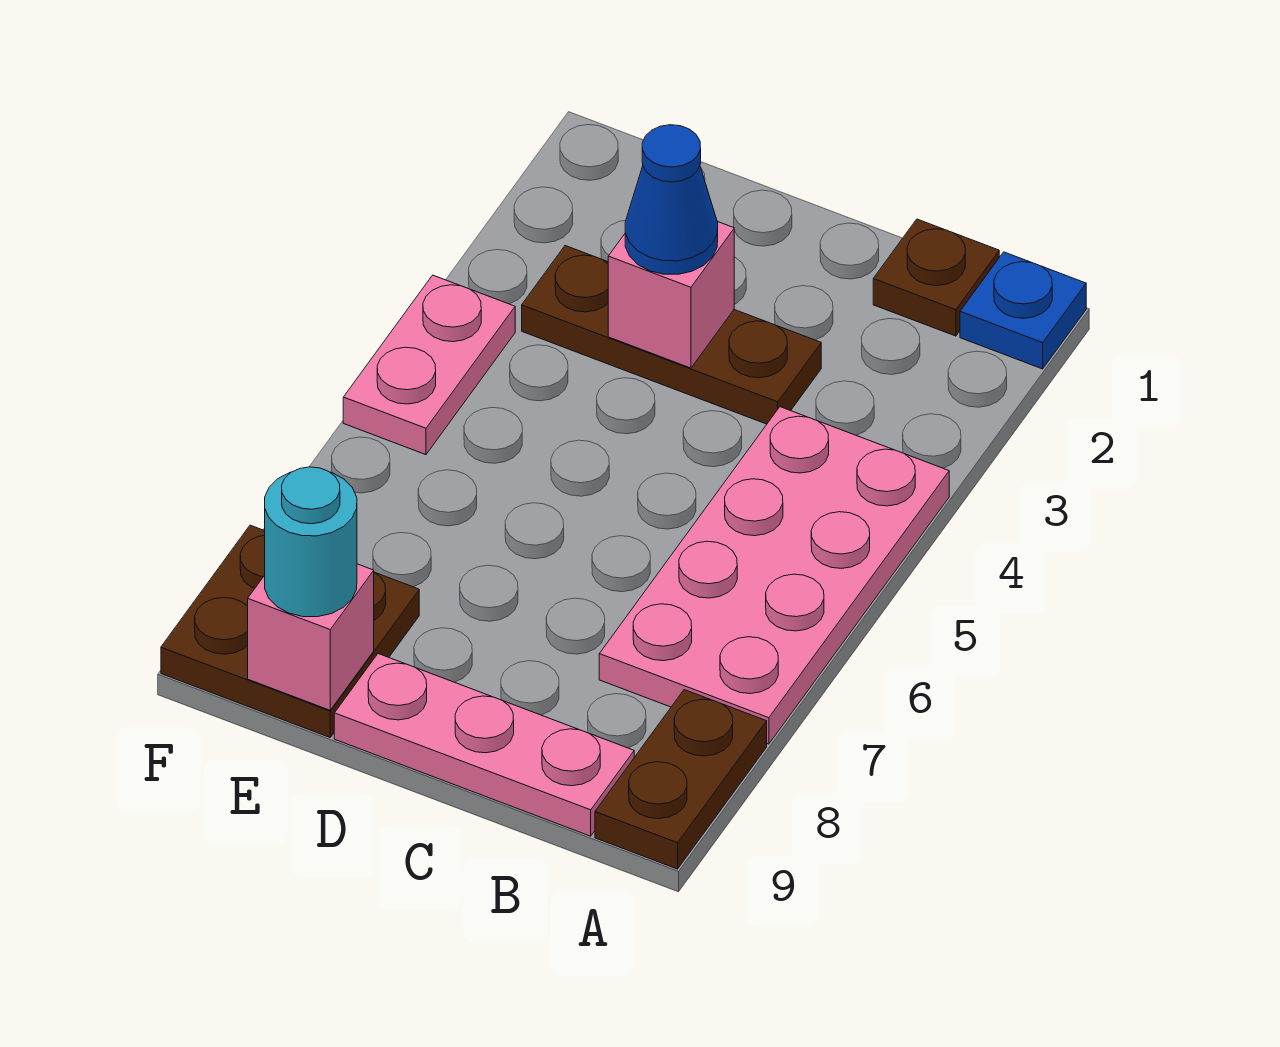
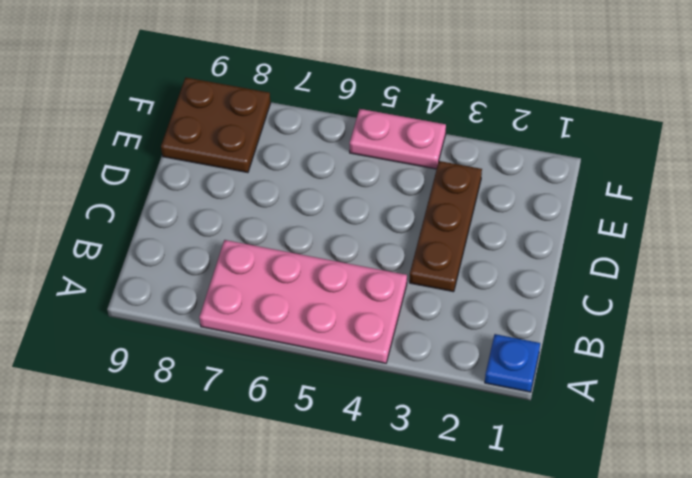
none -> brown plate A8:A9 level 1
none -> brown plate B1 level 1
none -> pink plate B9:D9 level 1

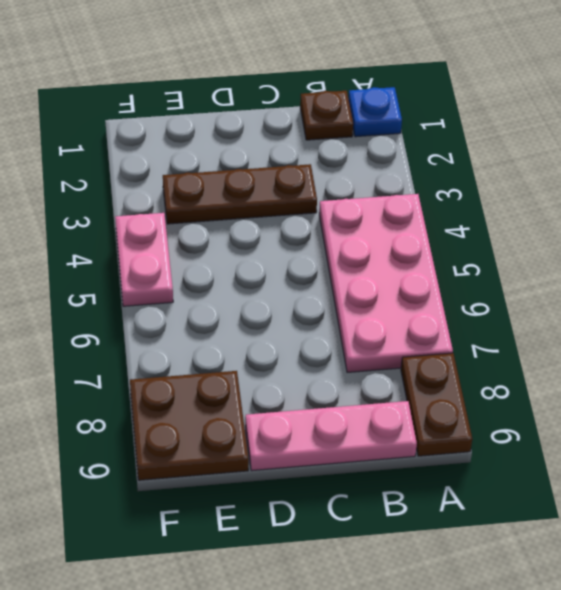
none -> pink brick D3 level 2
none -> pink brick E9 level 2
none -> blue cone D3 level 3

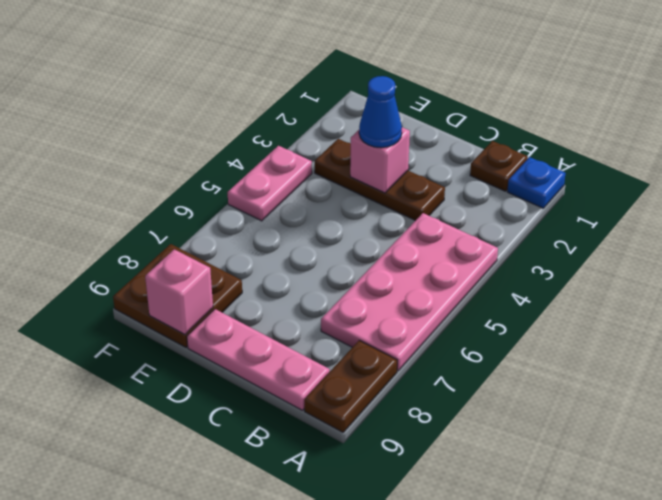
none -> cyan round brick E9 level 3

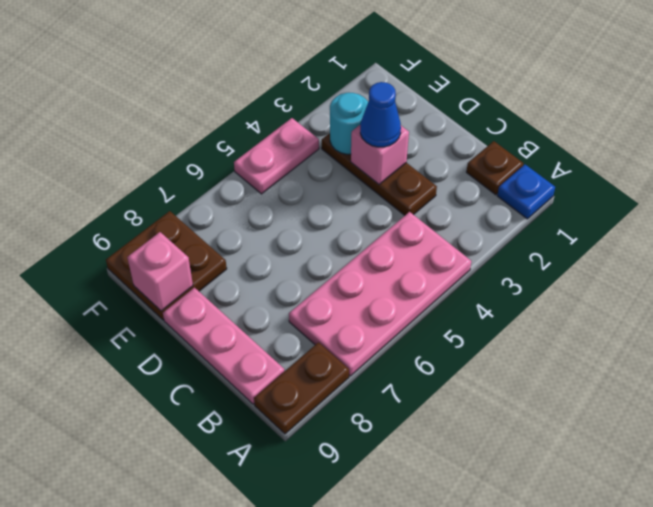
cyan round brick E3 level 2 -> cyan round brick E9 level 3

